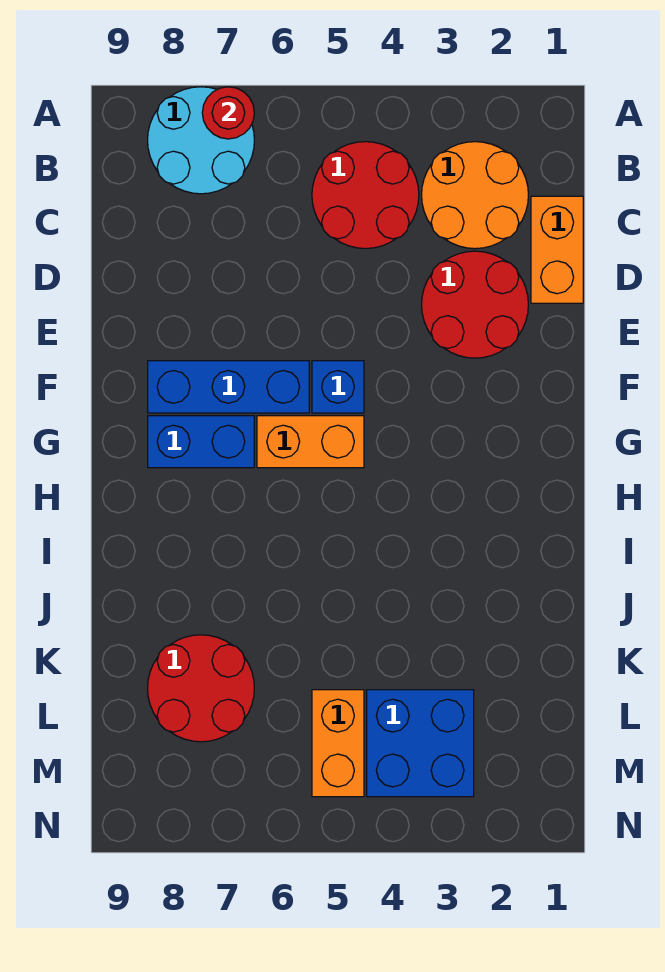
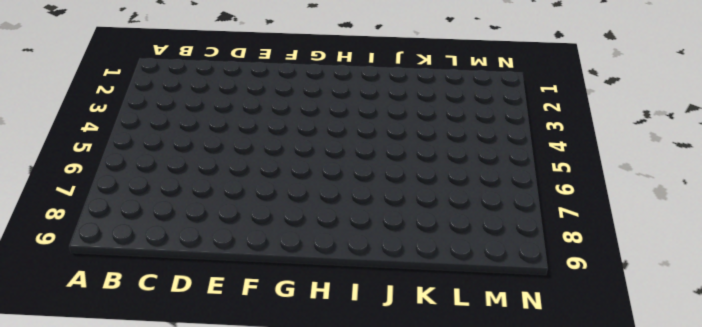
none -> cyan round brick A7:B8 level 1
none -> orange round brick B2:C3 level 1
none -> red round brick B4:C5 level 1

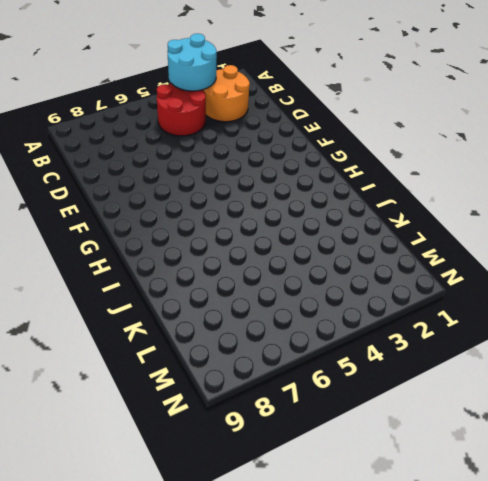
cyan round brick A3:B4 level 2 -> cyan round brick A7:B8 level 1
none -> orange brick C1:D1 level 1
none -> red round brick D2:E3 level 1
none -> blue brick F5 level 1

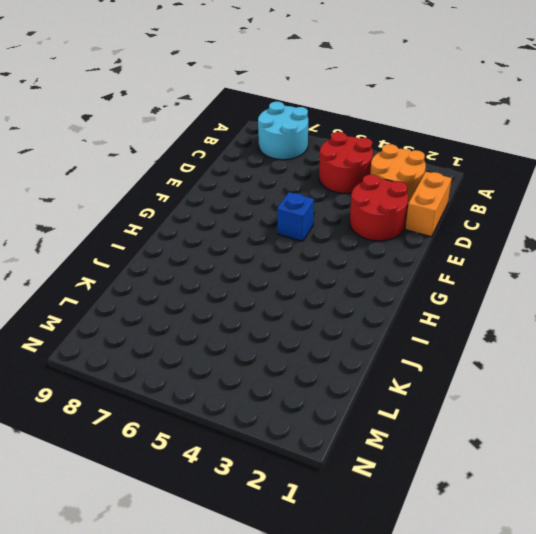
none -> blue brick F6:F8 level 1
none -> orange brick G5:G6 level 1
none -> blue brick G7:G8 level 1

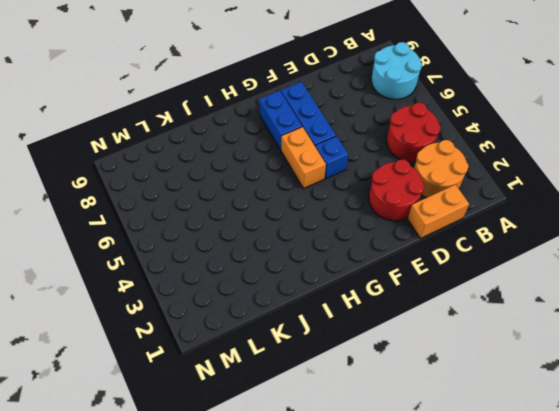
none -> red round brick K7:L8 level 1
none -> blue brick L3:M4 level 1
none -> orange brick L5:M5 level 1

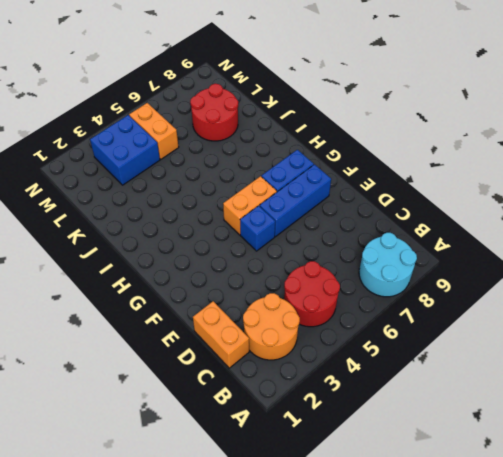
none -> red round brick D2:E3 level 1
none -> red round brick A7 level 2

